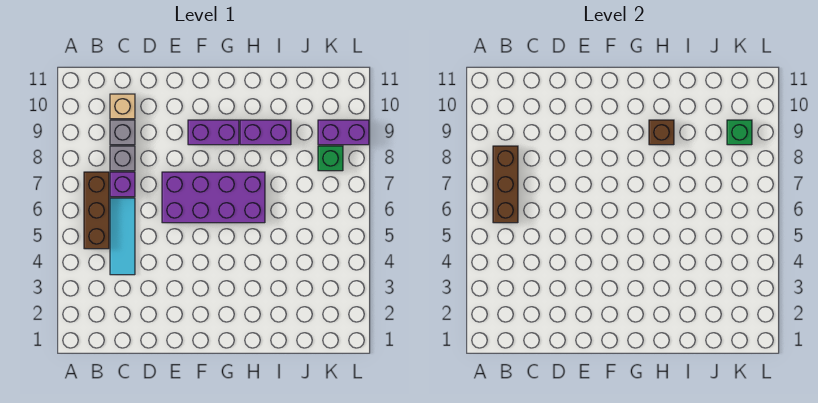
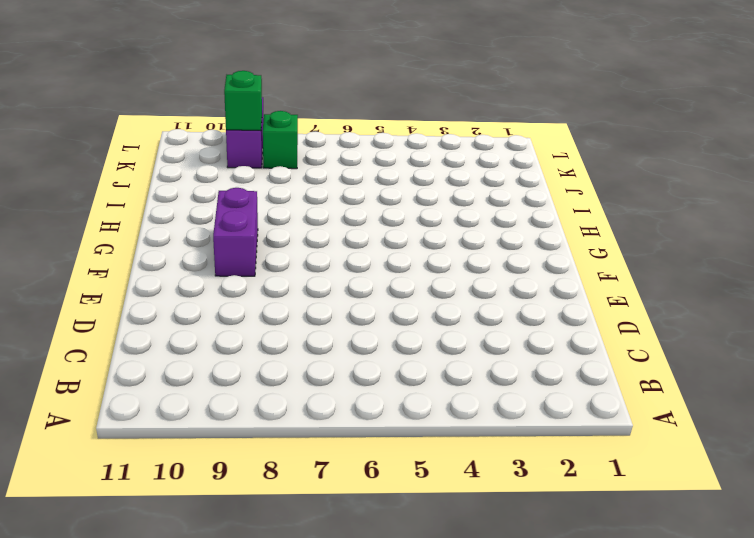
none -> brown brick B5:B7 level 1
none -> cyan tile C4:C6 level 1
none -> purple brick C7 level 1

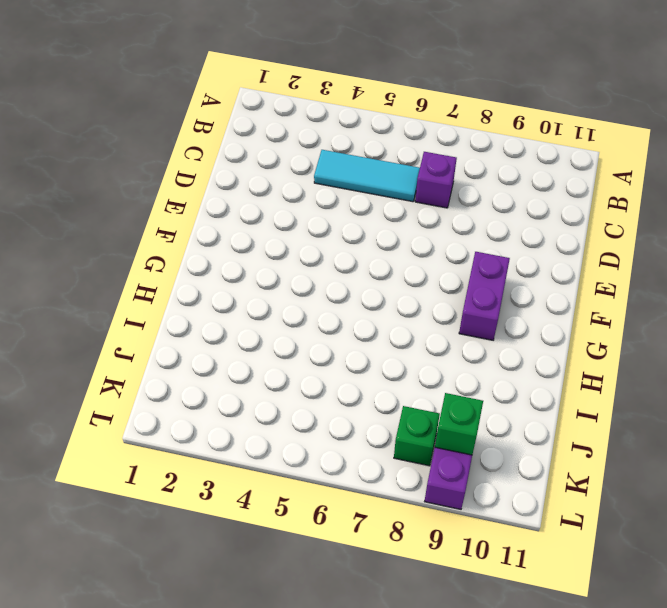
none -> brown brick B5:B7 level 1
none -> grey brick C8 level 1
none -> grey brick C9 level 1

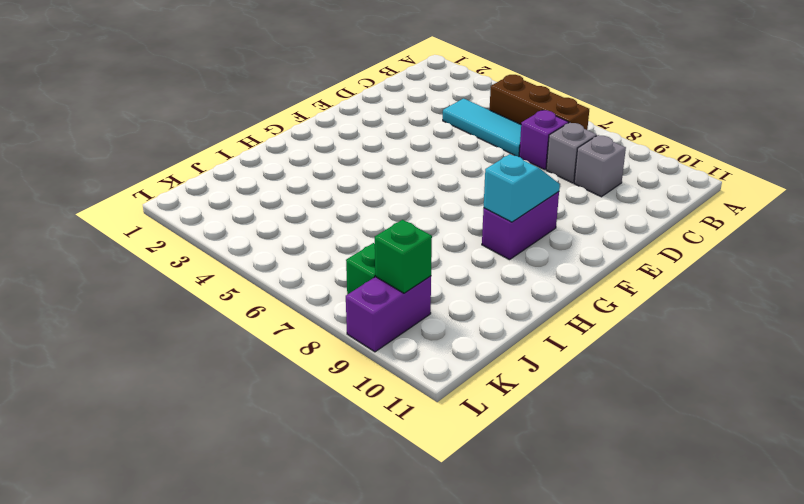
cyan slope F9:G9 level 2 top G -> none
none -> tan brick C10 level 1
none -> purple brick E6:H7 level 1
none -> purple brick H9:I9 level 1

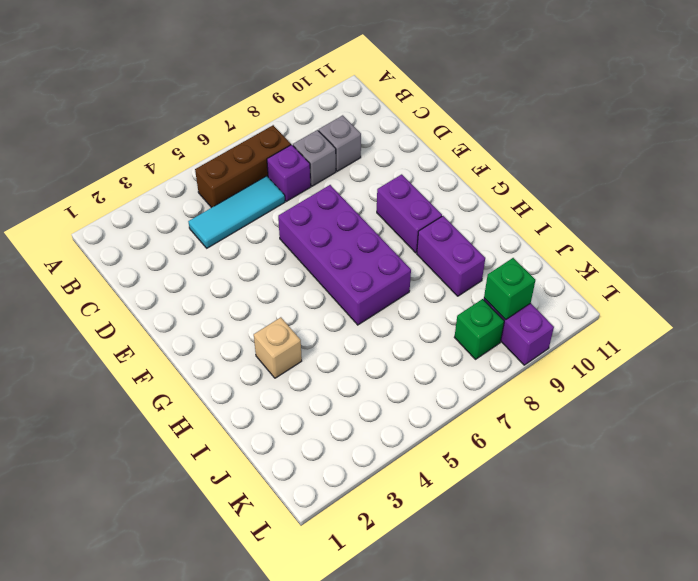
tan brick H3 level 1 -> tan brick C10 level 1
none -> brown brick B6:B8 level 2
none -> brown brick H9 level 2

